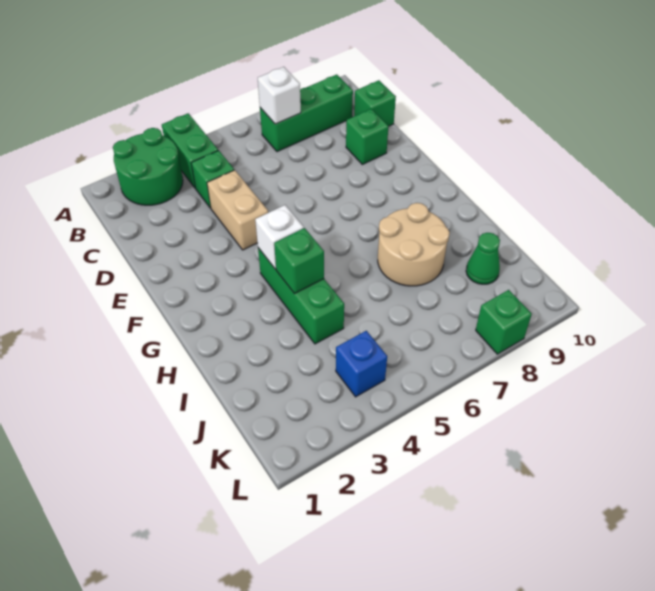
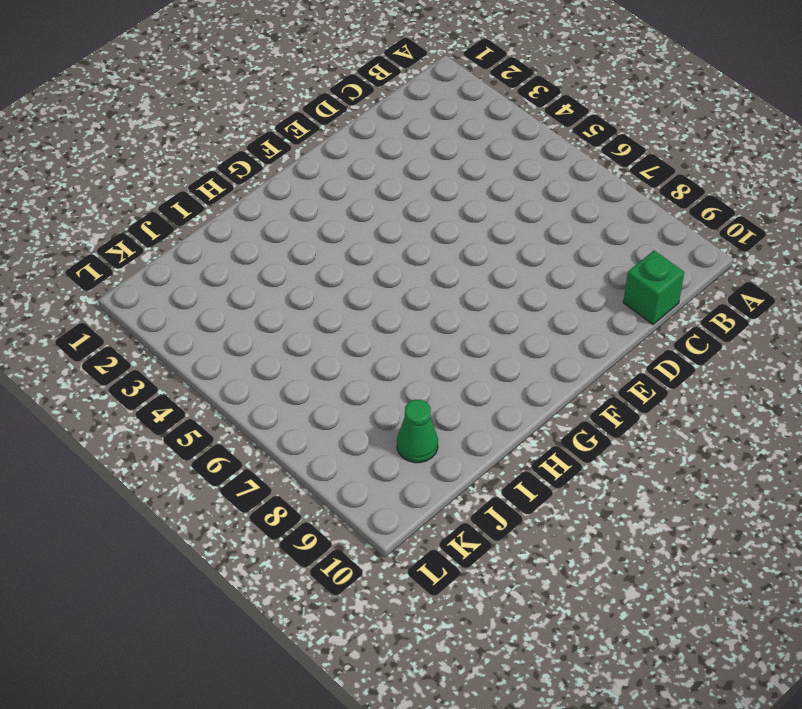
none -> green round brick A2:B3 level 1
none -> green brick A4:B4 level 1
none -> green brick B7:B9 level 1

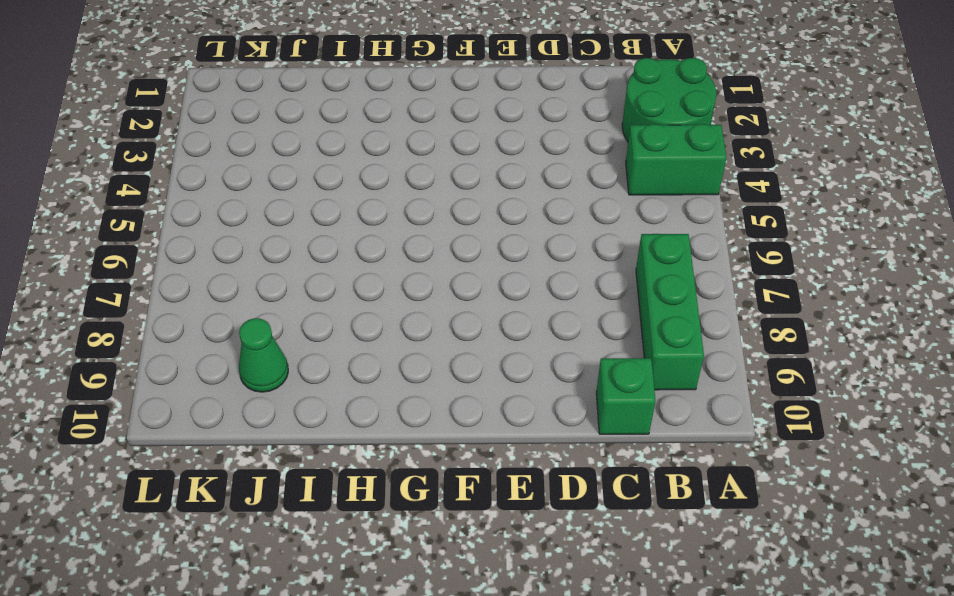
none -> green brick C4 level 1
none -> tan brick D4:E4 level 1
none -> green brick D9 level 1

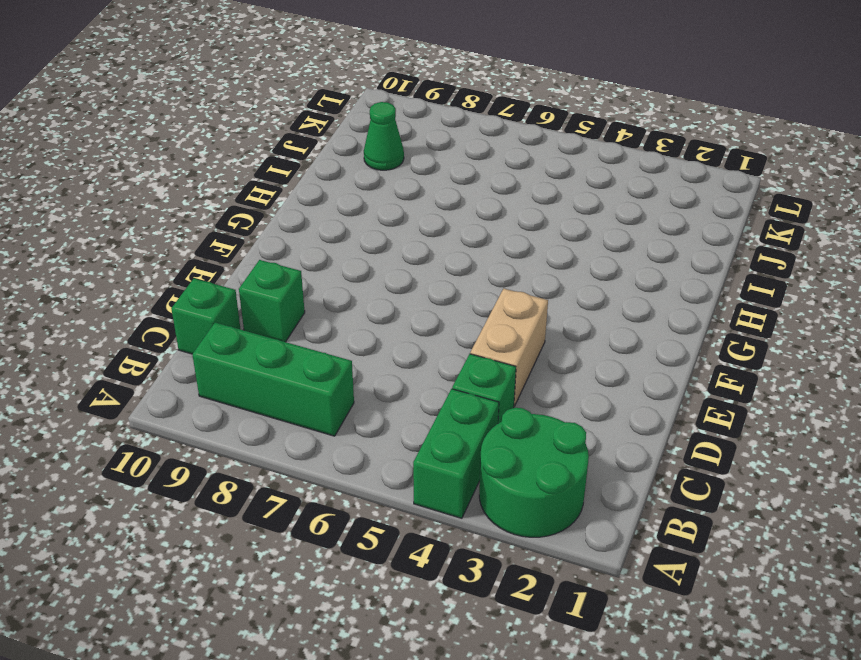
none -> green brick G4:I4 level 1
none -> tan round brick H7:I8 level 1
none -> blue brick K4 level 1

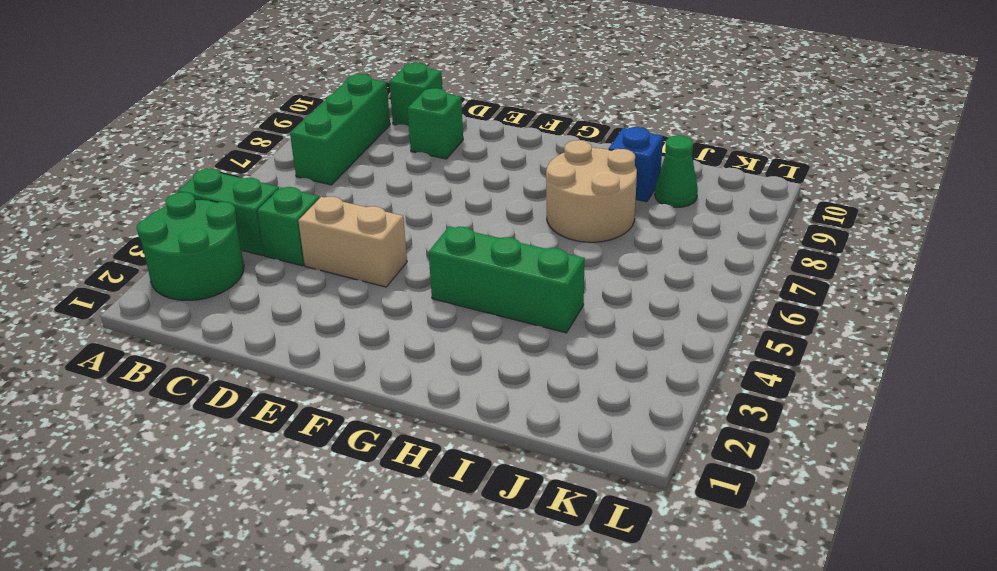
blue brick I9 level 1 -> blue brick K4 level 1
none -> green brick L8 level 1
none -> white brick B7 level 2
none -> white brick G4 level 2

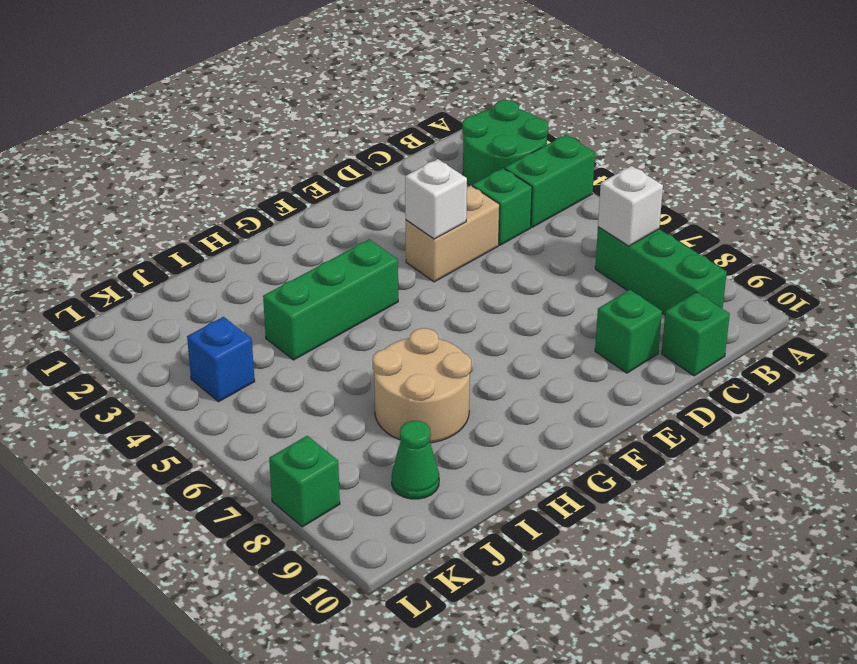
white brick E4 level 2 -> white brick G4 level 2
none -> green brick H4 level 2

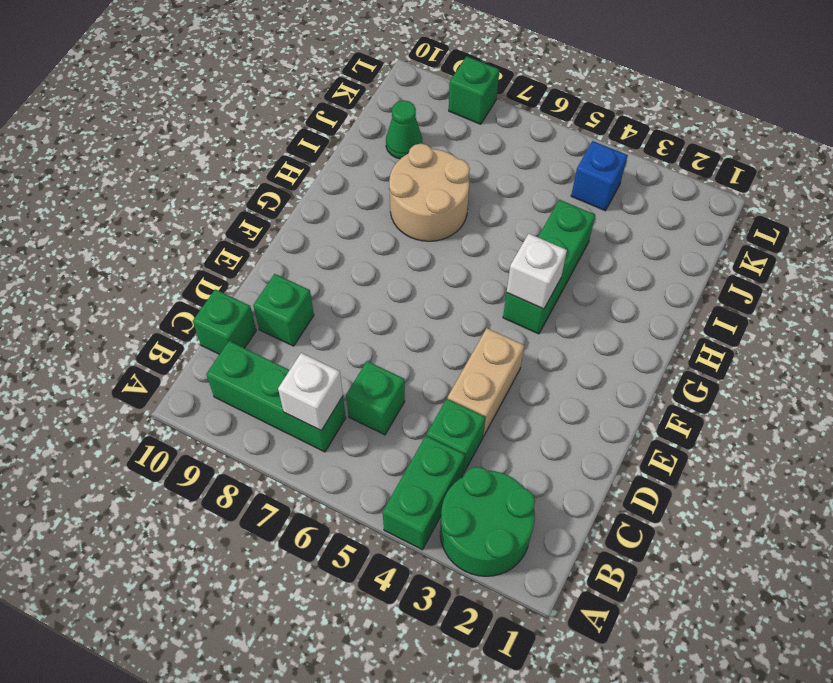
green brick C6 level 1 -> green brick H4 level 2

